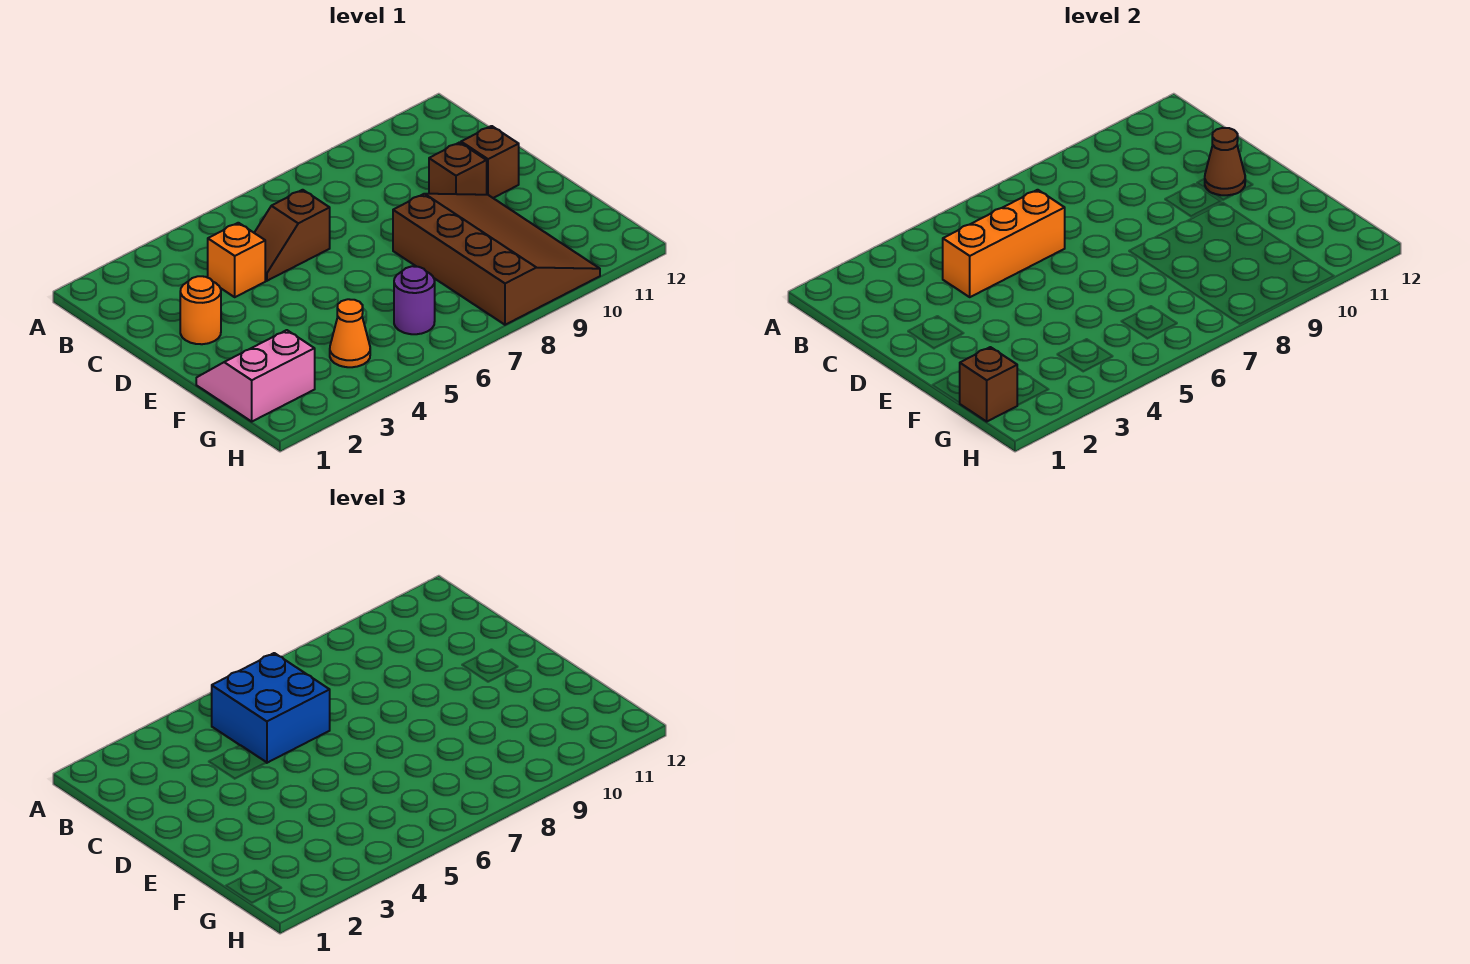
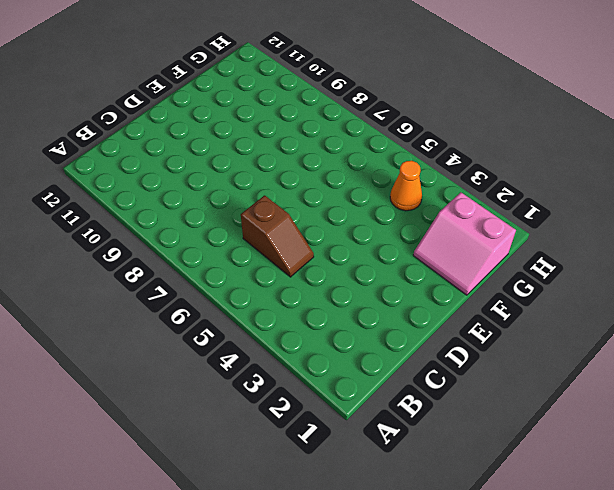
none -> orange brick C4 level 1
none -> orange round brick D2 level 1
none -> brown brick D10 level 1

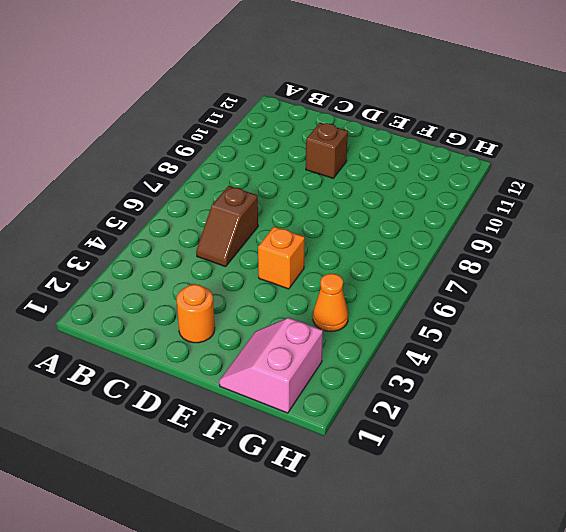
orange brick E5 level 1 -> orange brick C4 level 1
none -> brown brick D11 level 1
none -> brown slope E8:H10 level 1 top 8
none -> purple round brick G6 level 1

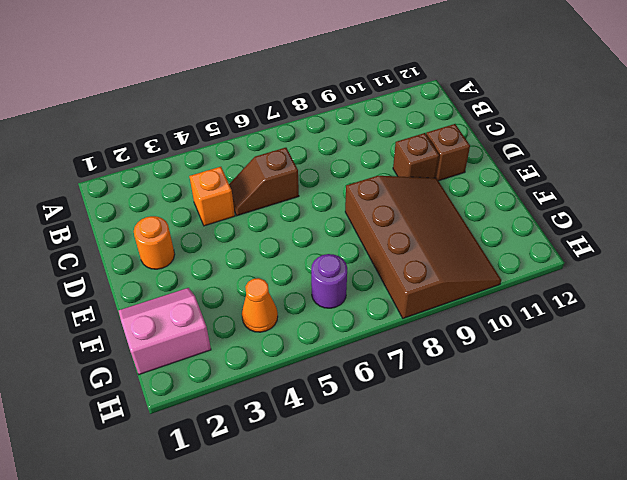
none -> orange brick C4:C6 level 2
none -> brown cone D11 level 2
none -> brown brick G1 level 2

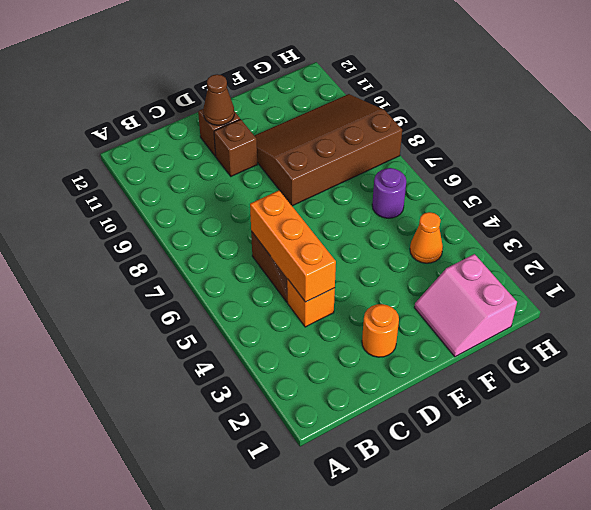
none -> brown brick G1 level 2
none -> blue brick B5:C6 level 3

